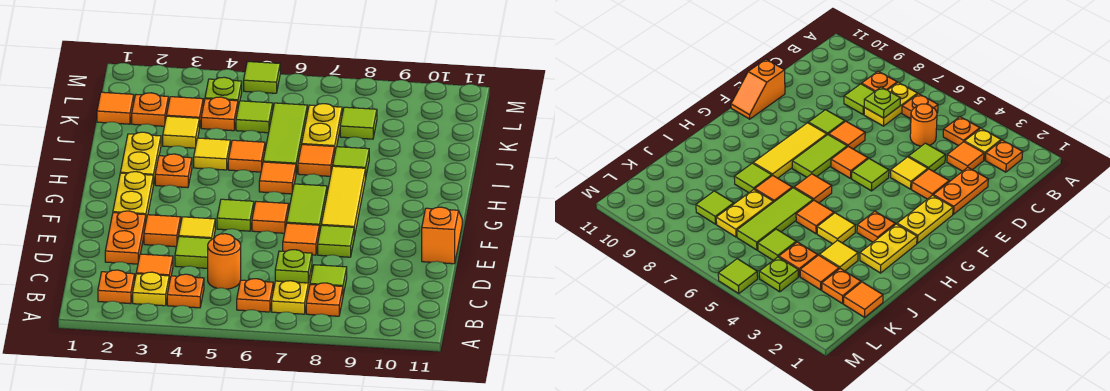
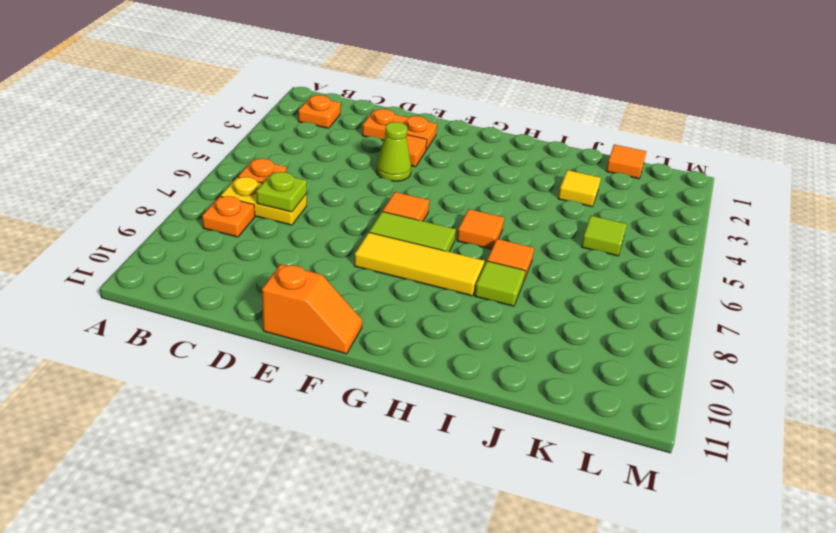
lime cone E4 level 1 -> yellow tile E4 level 1
none -> yellow plate B3 level 1
none -> orange plate B4 level 1
none -> orange tile C3 level 1
none -> orange round brick C5 level 1

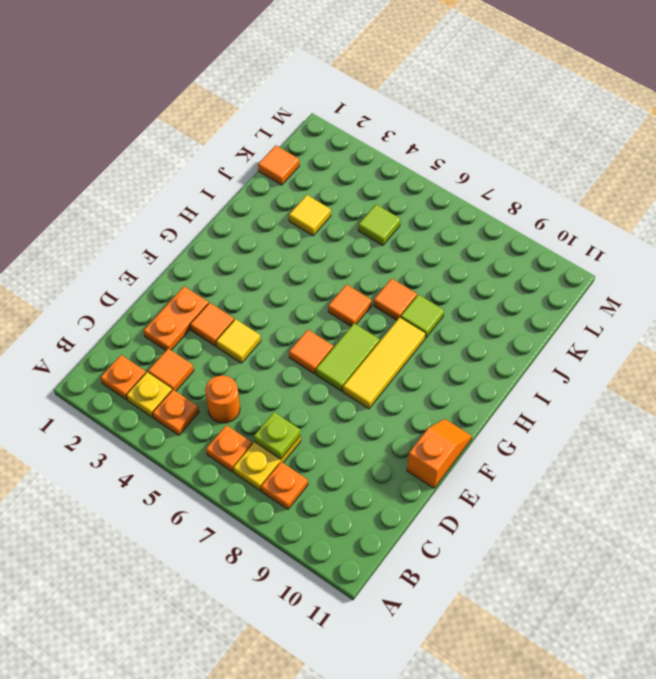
none -> lime tile C8 level 1
none -> lime tile D4 level 1
none -> orange tile E7 level 1
none -> lime tile E8 level 1

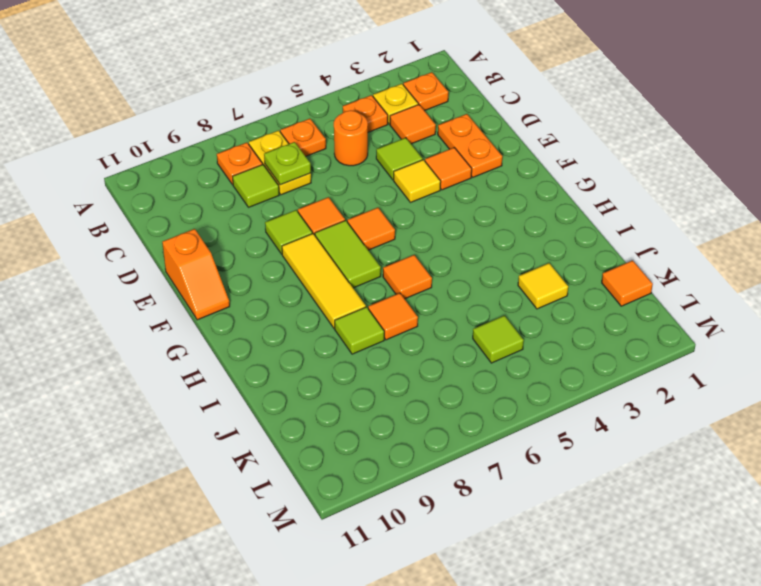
none -> yellow plate F2:G2 level 1
none -> lime tile F5 level 1
none -> yellow plate H2:I2 level 1
none -> orange plate H3 level 1

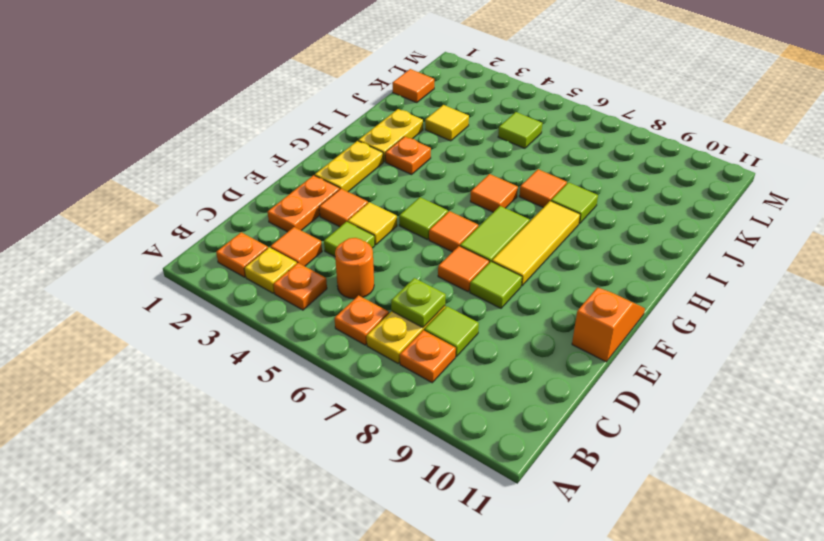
none -> yellow tile I4 level 1
none -> orange tile I5 level 1
none -> lime tile I6:K6 level 1
none -> yellow plate J7:K7 level 1

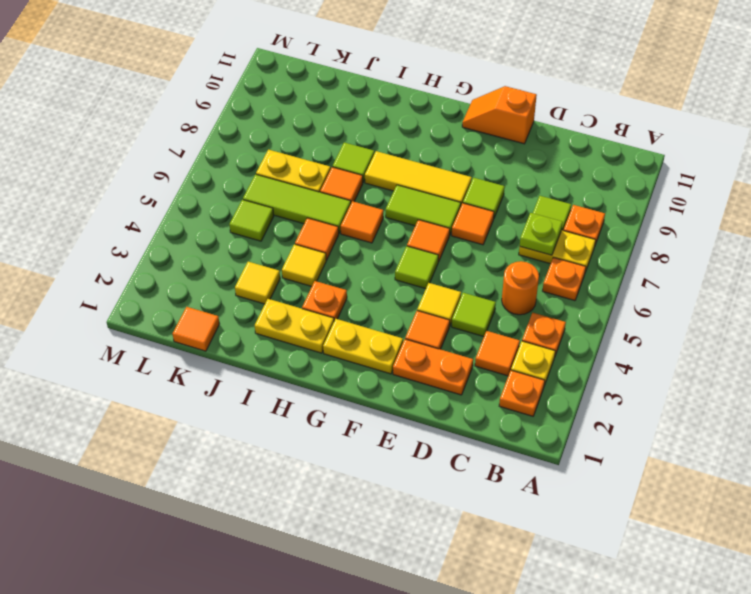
none -> orange plate K2 level 1
none -> orange tile K3 level 1
none -> orange plate K4 level 1
none -> lime tile K8 level 1

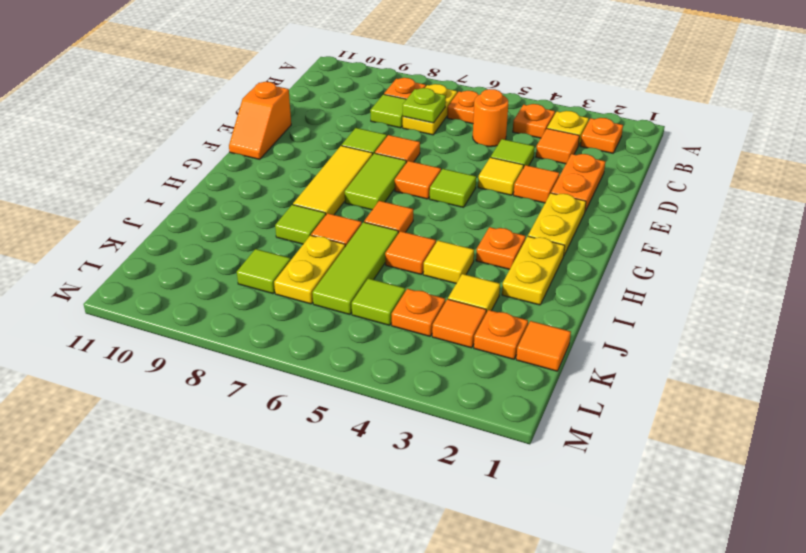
none -> lime plate L4 level 1
none -> lime tile M5 level 1

